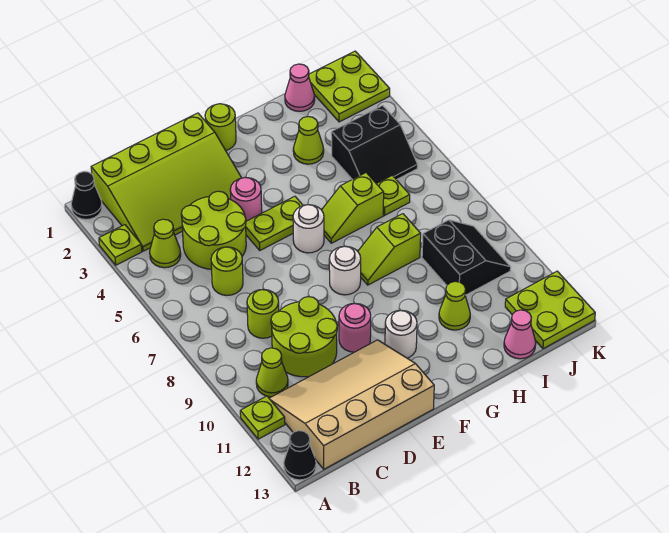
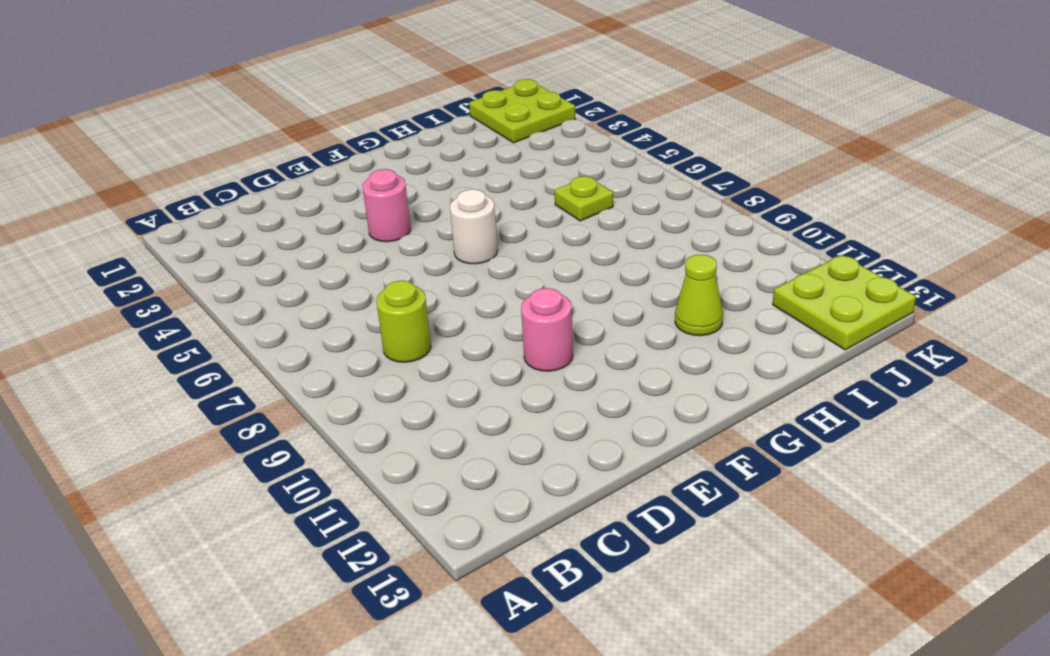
none -> black cone A1 level 1
none -> lime plate A3 level 1
none -> lime plate A11 level 1
none -> black cone A13 level 1

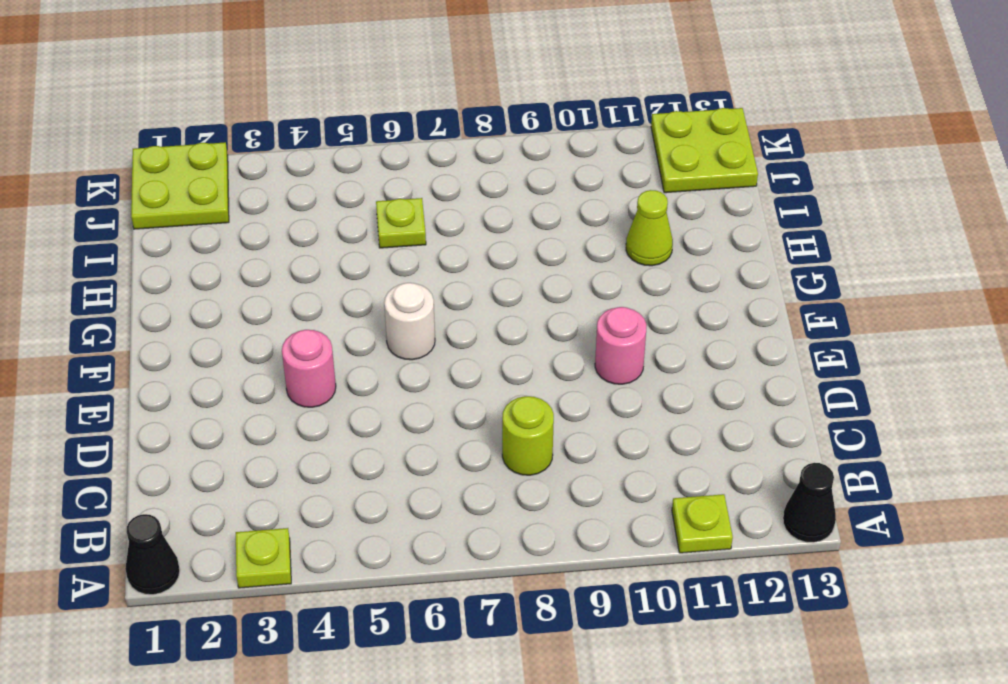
none -> lime slope B1:E3 level 1 top 1
none -> lime cone B4 level 1
none -> lime cone B10 level 1
none -> tan slope B11:E13 level 1 top 13

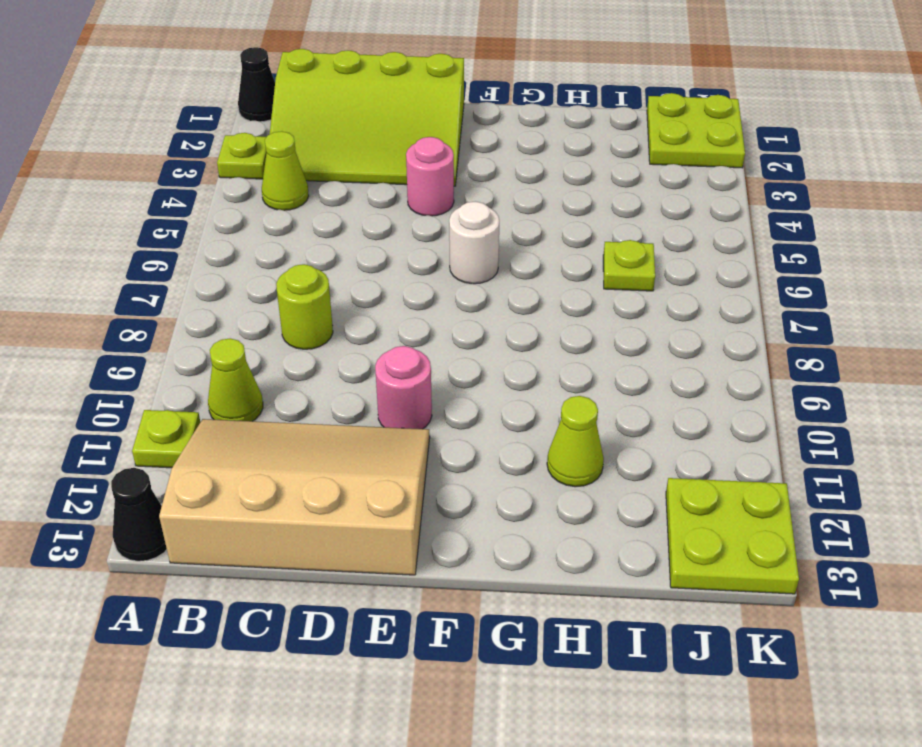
none -> lime round brick C4:D5 level 1
none -> lime round brick C6 level 1
none -> lime round brick C9:D10 level 1
none -> lime plate E5:F5 level 1

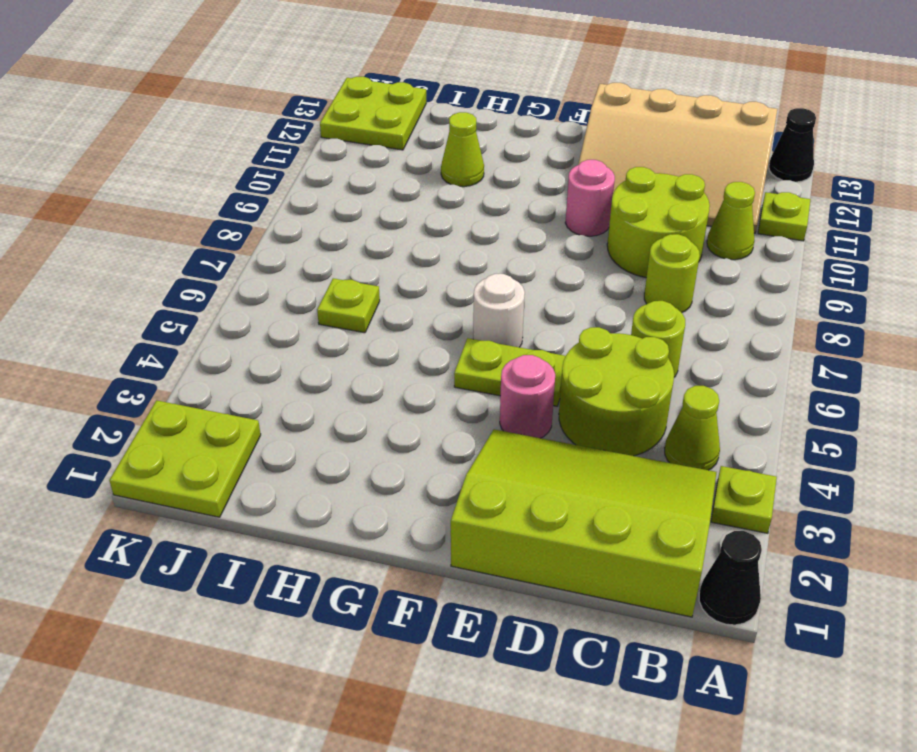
none -> lime round brick F1 level 1
none -> white round brick F8 level 1
none -> white round brick F11 level 1
none -> lime slope G6:H6 level 1 top H

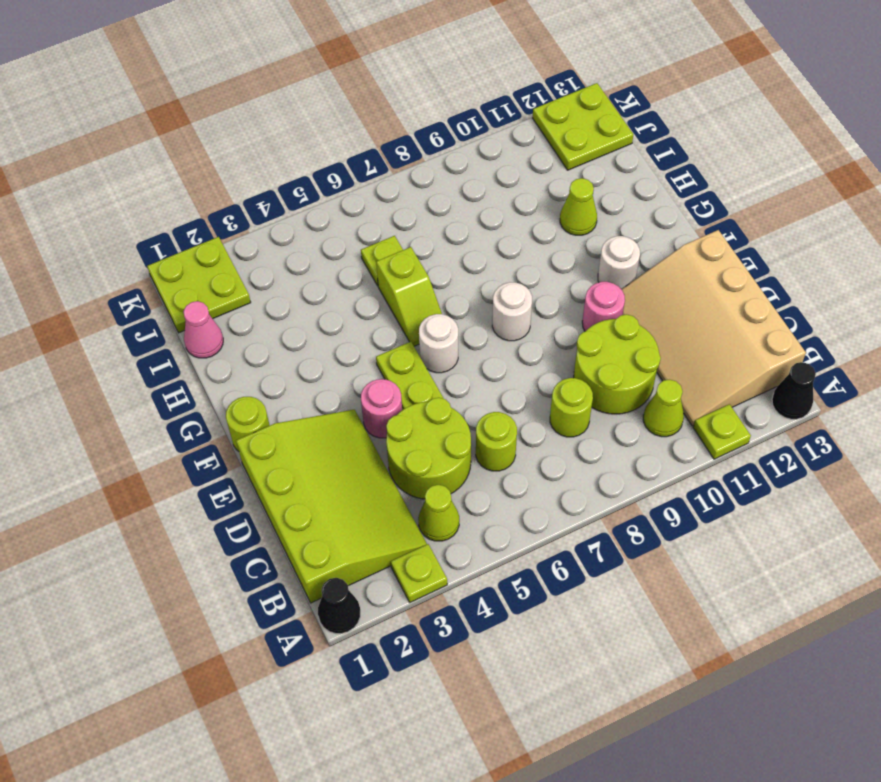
none -> lime slope G8:H8 level 1 top H
none -> lime cone H3 level 1
none -> black slope I4:J5 level 1 top 4
none -> black slope I9:J10 level 1 top I

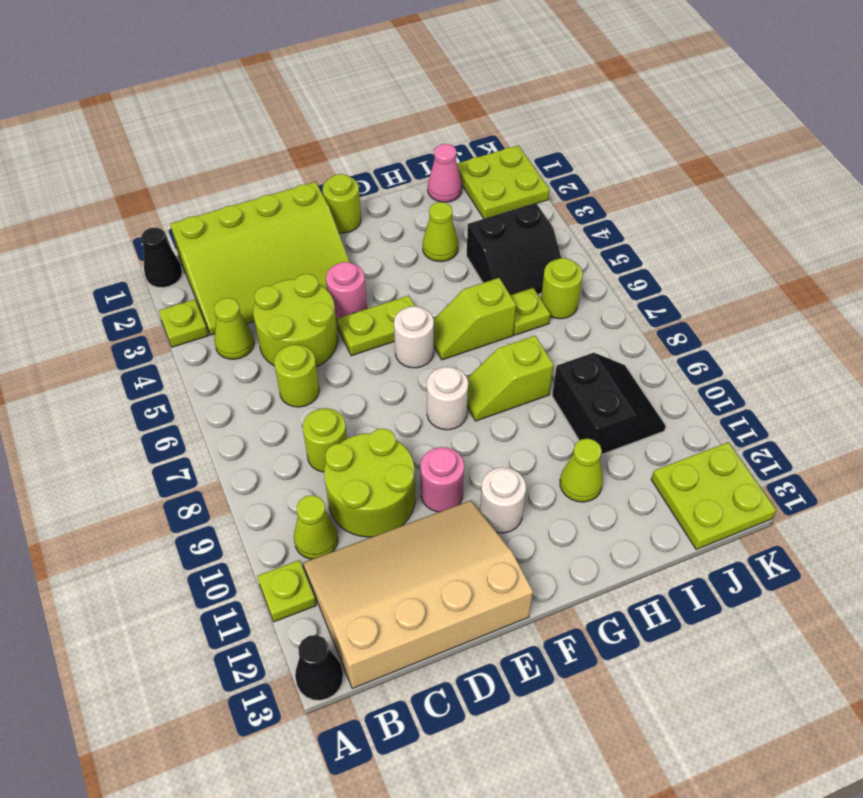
lime round brick J6 level 1 -> none
none -> pink cone I13 level 1

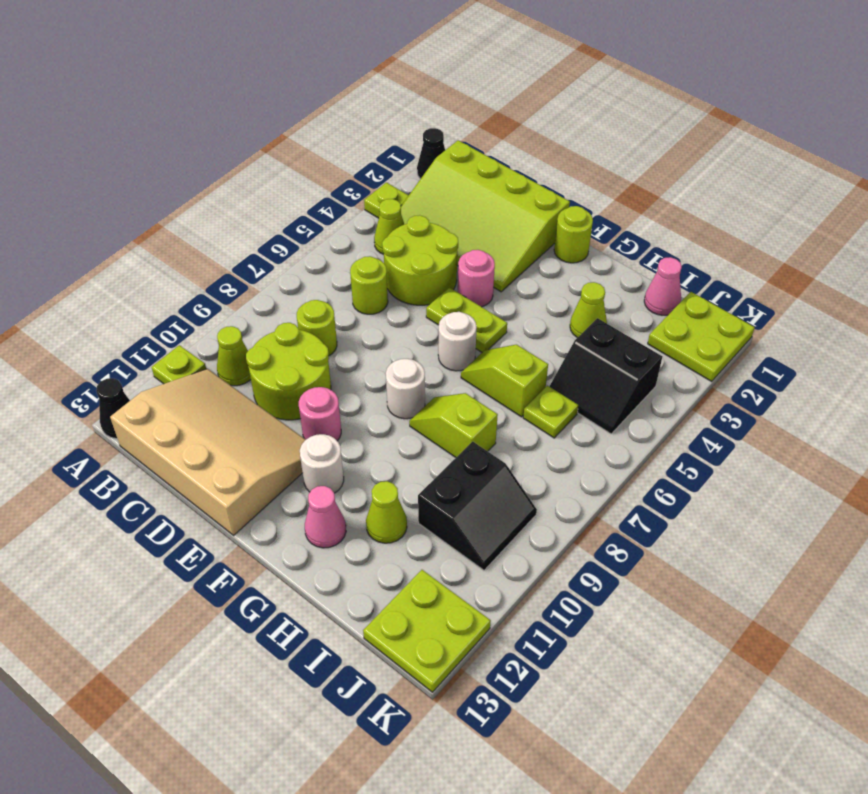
pink cone G12 level 1 -> pink cone I13 level 1

